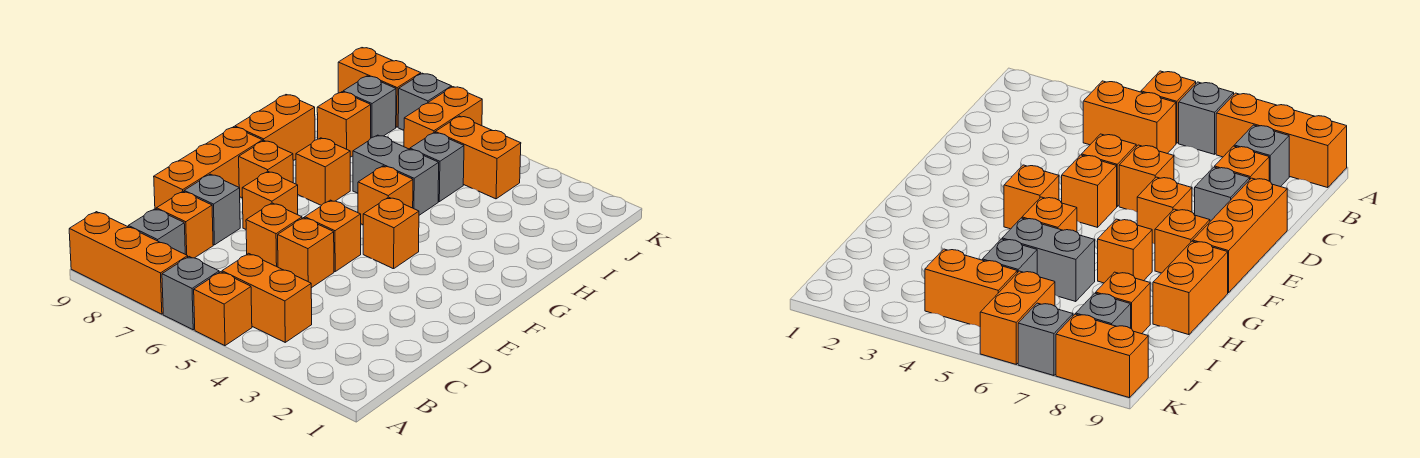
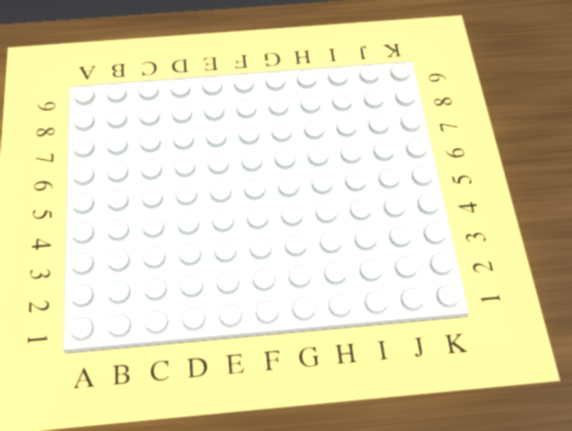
none -> orange brick A5 level 1
none -> grey brick A6 level 1
none -> orange brick A7:A9 level 1

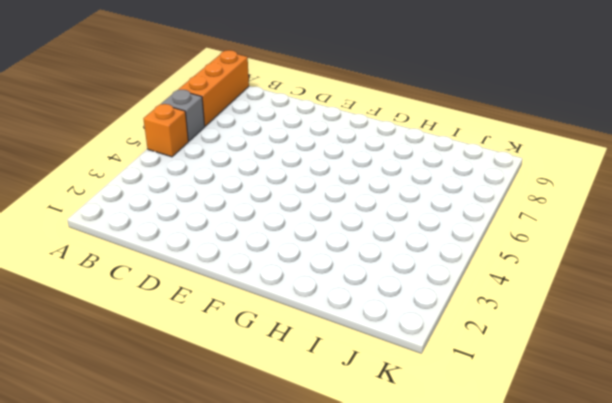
none -> orange brick B4:B5 level 1
none -> grey brick B8 level 1
none -> orange brick C8 level 1

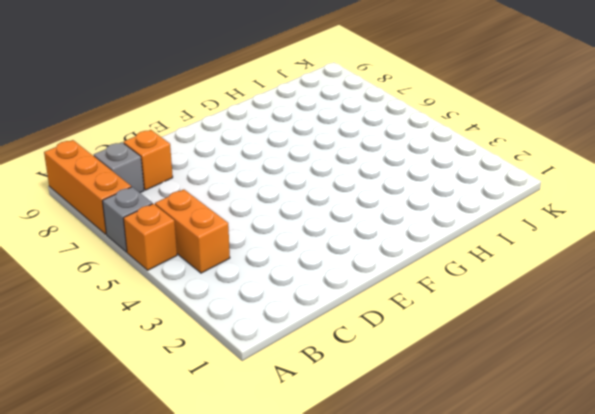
none -> orange brick D5 level 1
none -> orange brick D6 level 1
none -> grey brick D8 level 1

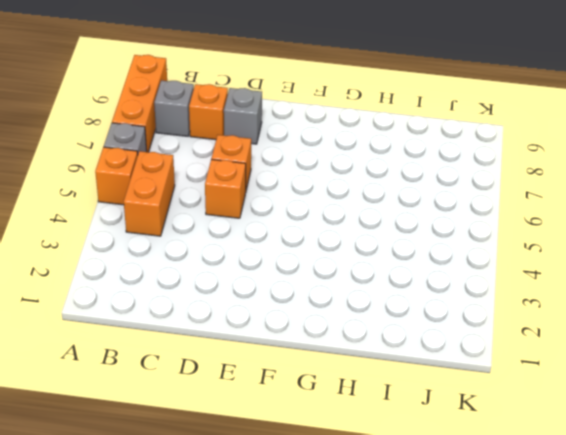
none -> orange brick D9:F9 level 1
none -> orange brick E5 level 1
none -> orange brick E7 level 1

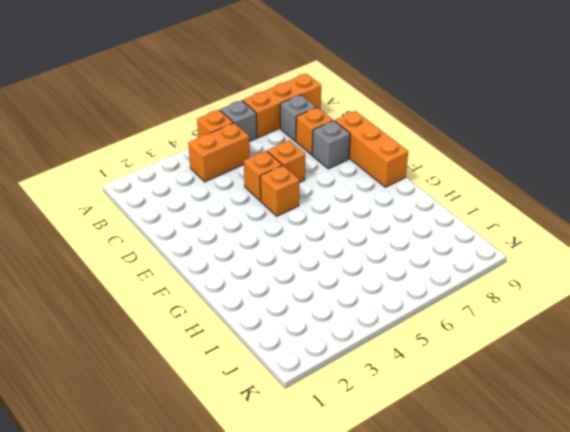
none -> orange brick E7 level 1
none -> orange brick F4 level 1
none -> orange brick F8 level 1

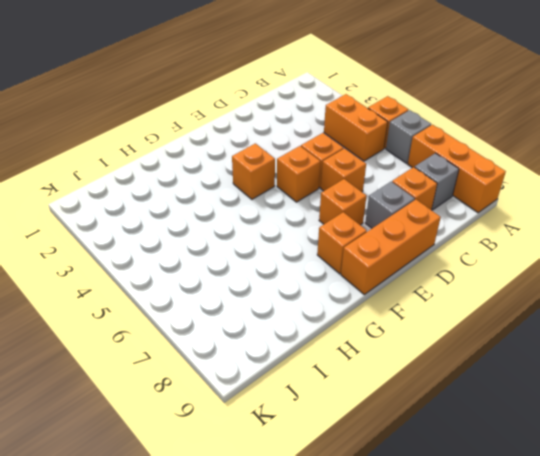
none -> orange brick G5 level 1
none -> orange brick G7 level 1
none -> orange brick G9:H9 level 1

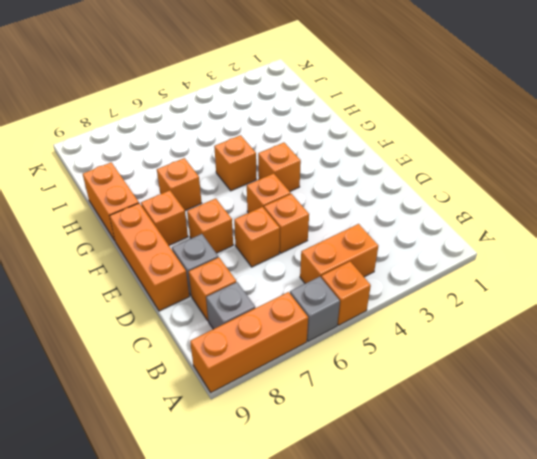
none -> grey brick H5:H6 level 1
none -> grey brick I5 level 1
none -> orange brick I8 level 1

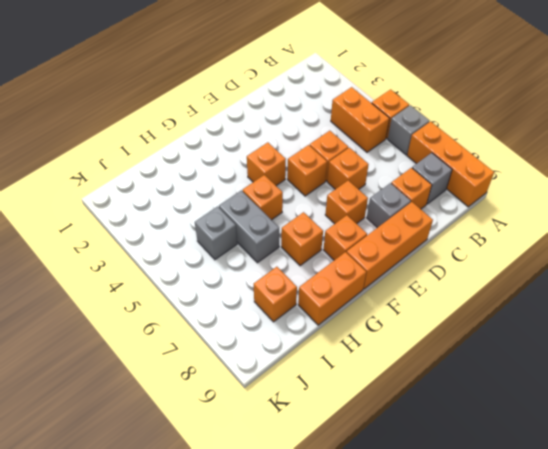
none -> orange brick J4:J5 level 1
none -> orange brick J6:K6 level 1
none -> grey brick J8 level 1

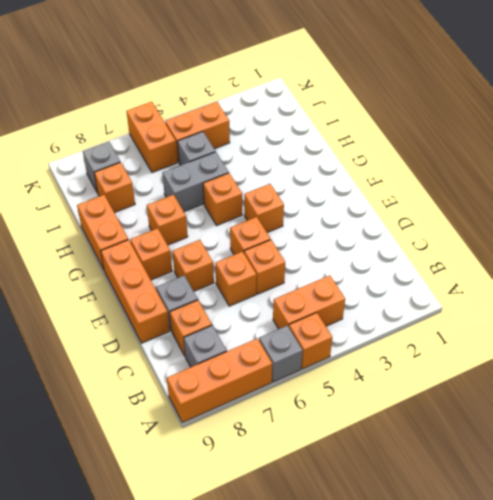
none -> grey brick K7 level 1
none -> orange brick K8:K9 level 1

